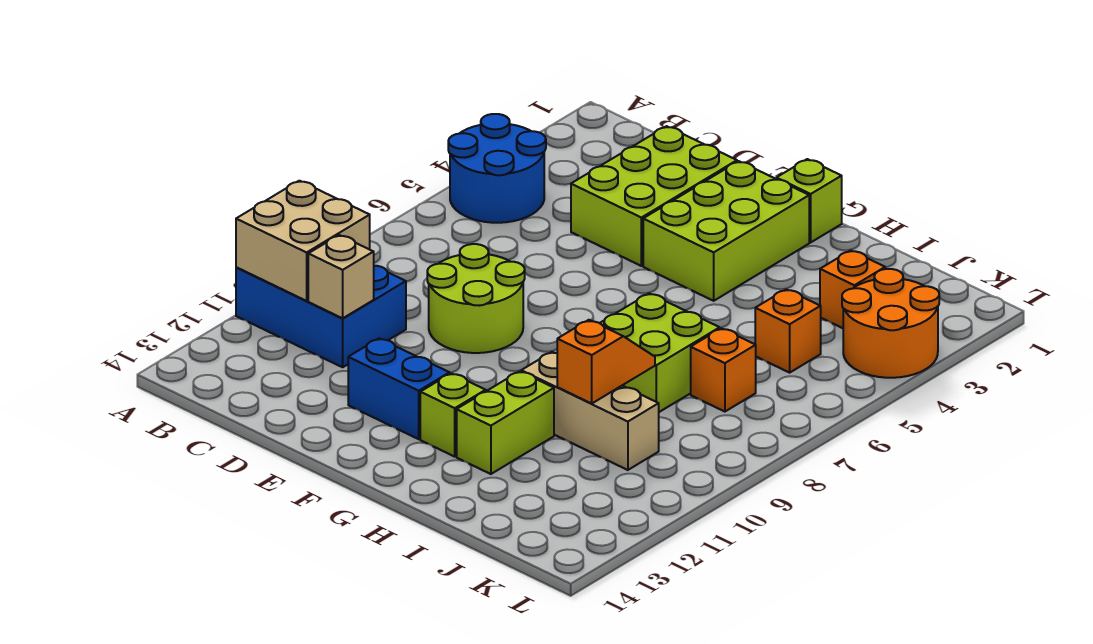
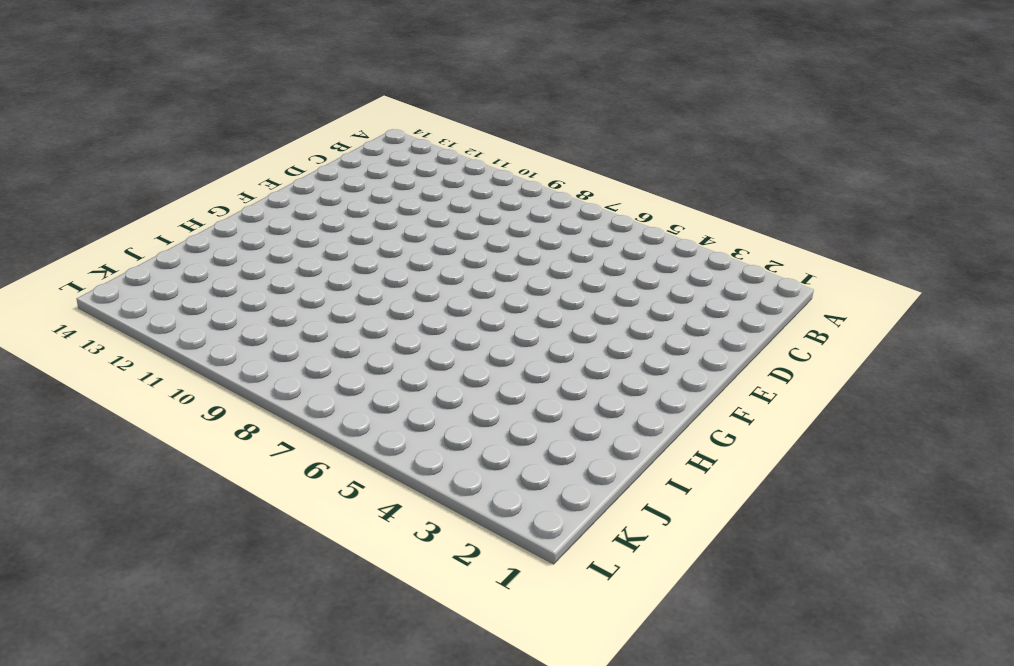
none -> blue round brick A4:B5 level 1
none -> blue brick A10:C11 level 1
none -> lime brick D2:E4 level 1

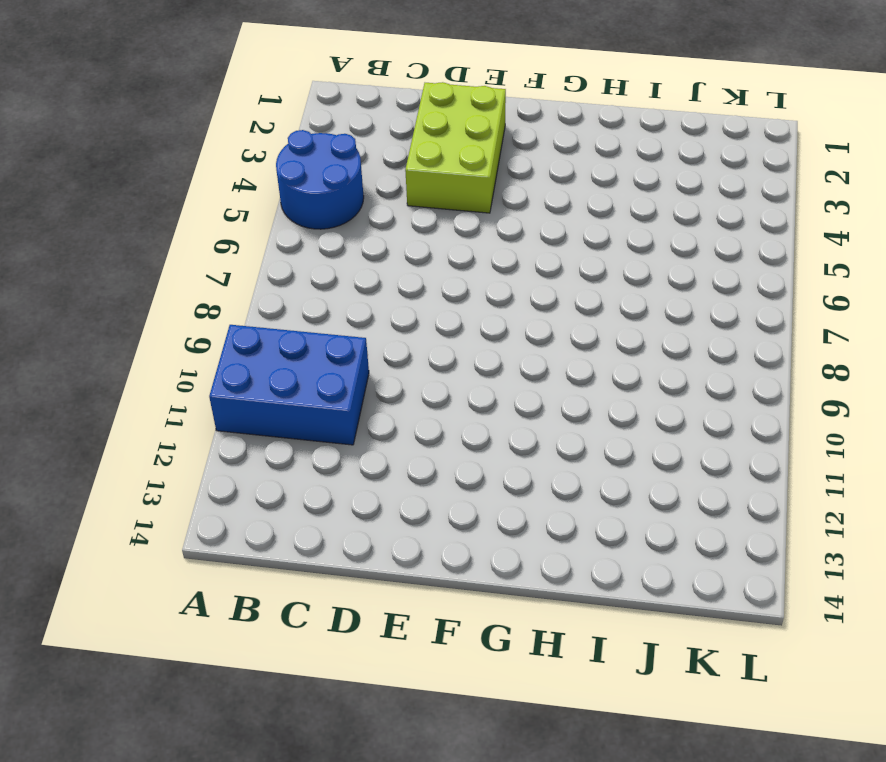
none -> lime round brick D8:E9 level 1
none -> blue brick E12:F12 level 1
none -> lime brick F2:G4 level 1

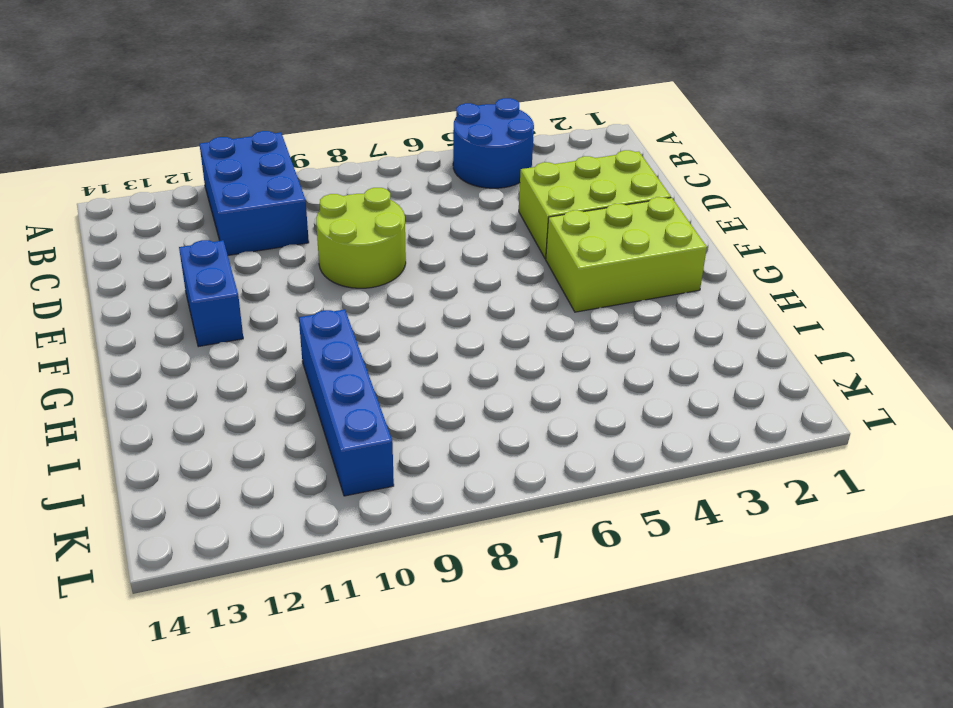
blue brick H10:K10 level 1 -> tan brick H10:J10 level 1
none -> lime brick G1 level 1
none -> lime brick G12 level 1
none -> lime brick H7:I8 level 1

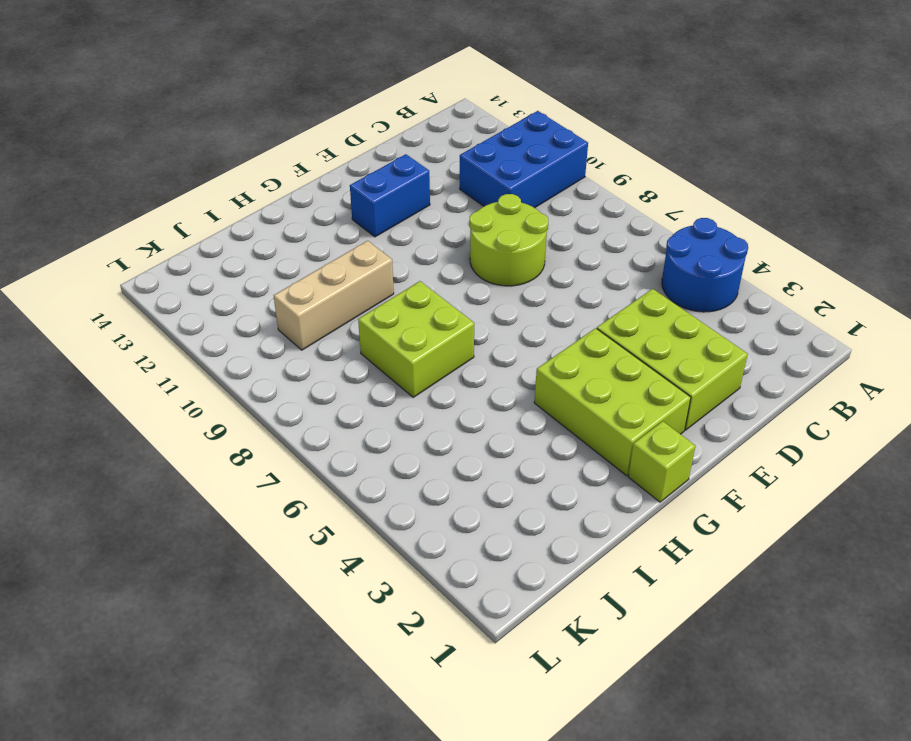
none -> lime brick G12 level 1
none -> lime brick H11:H12 level 1
none -> orange brick J3 level 1

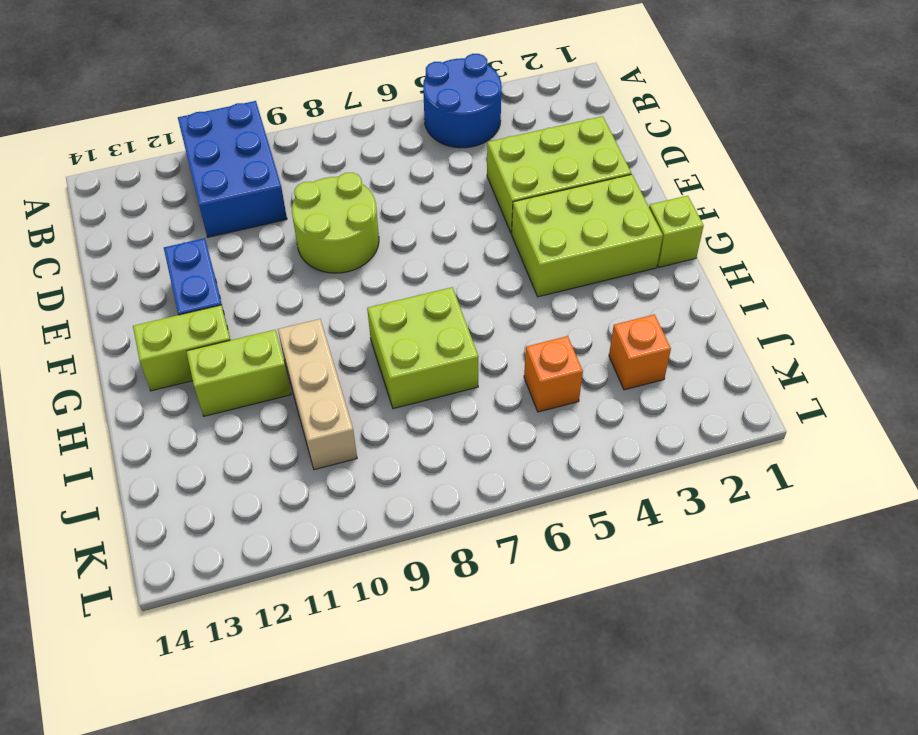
lime brick G12:G13 level 1 -> lime brick G12 level 1
none -> orange brick J7 level 1
none -> orange round brick K3:L4 level 1
none -> tan brick A10:B11 level 2

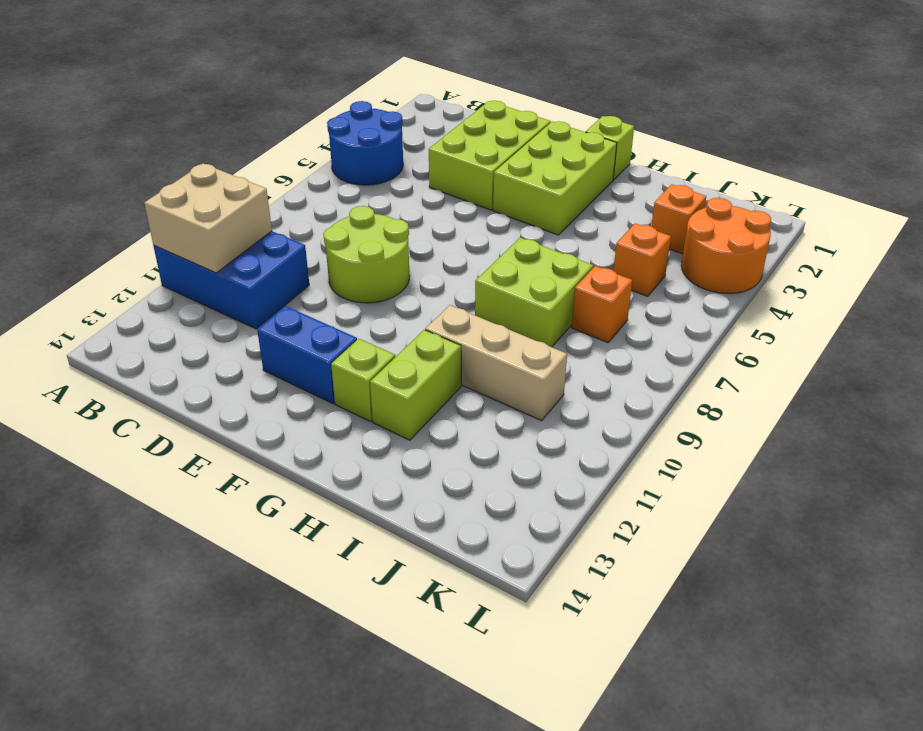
none -> tan brick C11 level 2
none -> orange slope I9:I10 level 2 top 10

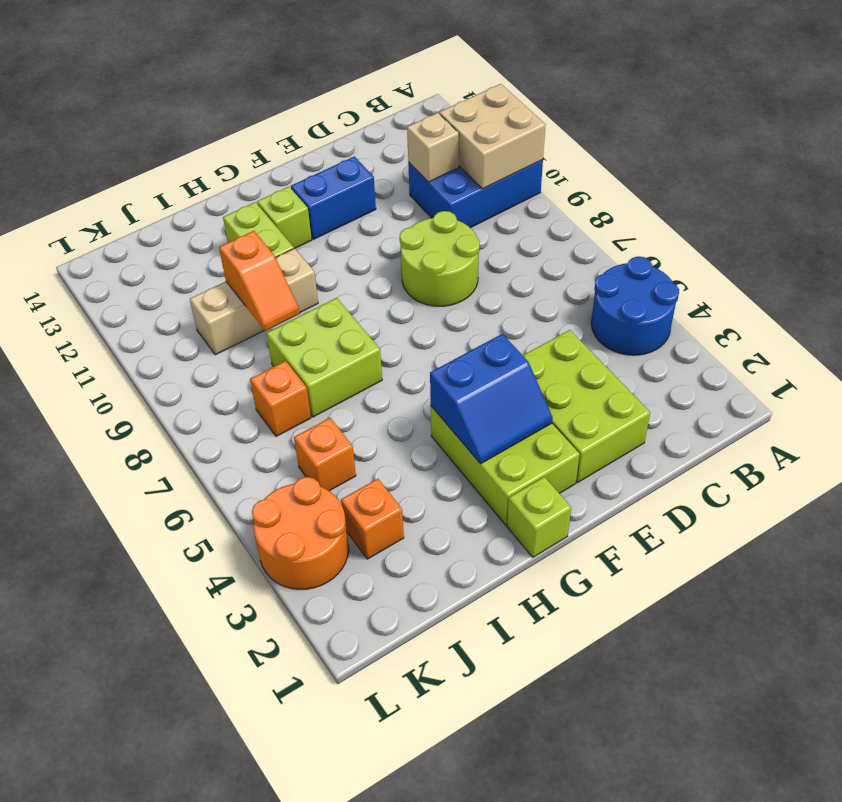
blue slope F3:G4 level 2 top 4 -> none

